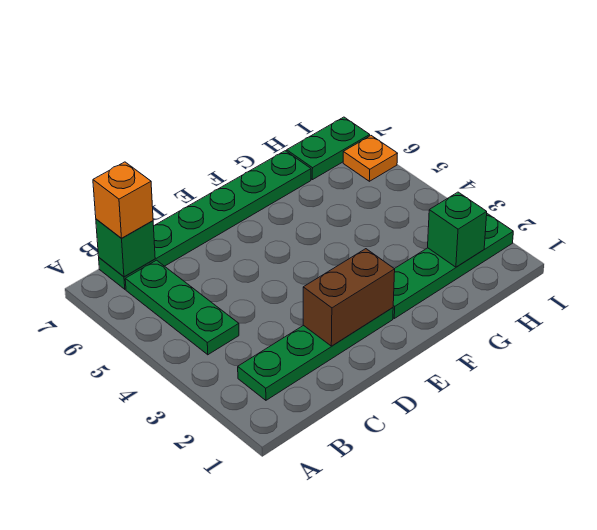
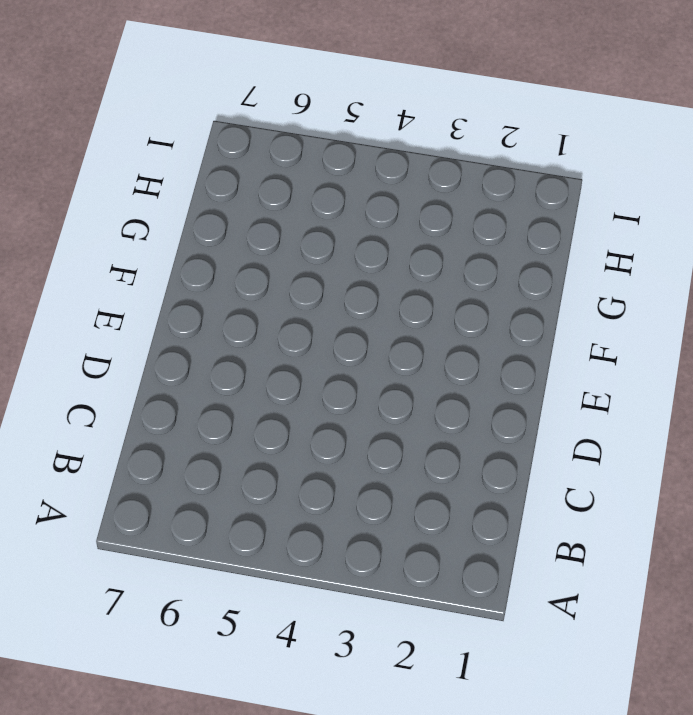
none -> green plate B2:E2 level 1
none -> green plate B4:B6 level 1

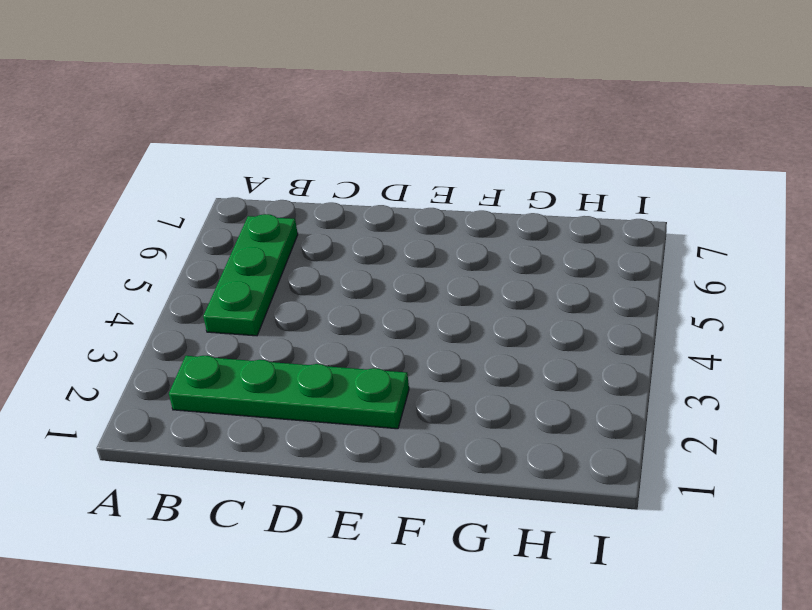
none -> green plate B7:G7 level 1
none -> green plate F2:I2 level 1

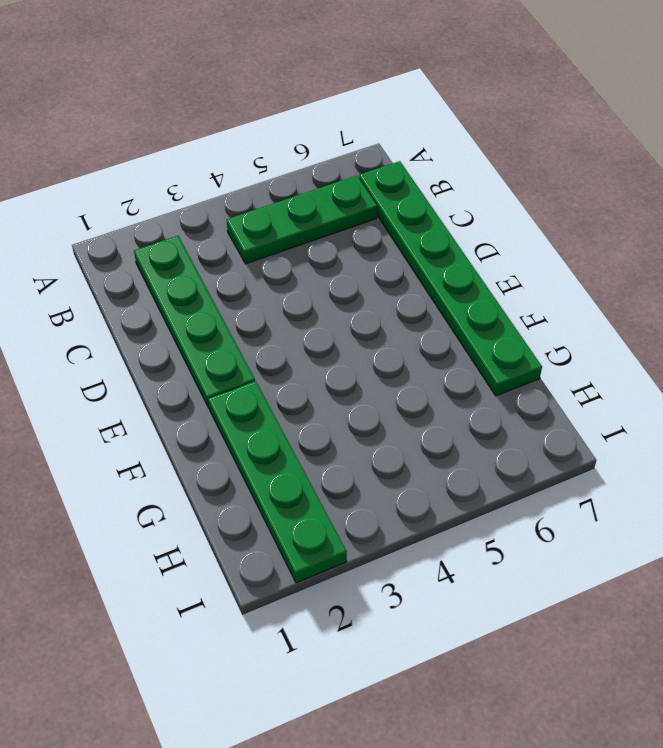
none -> green plate H7:I7 level 1
none -> orange plate I6 level 1

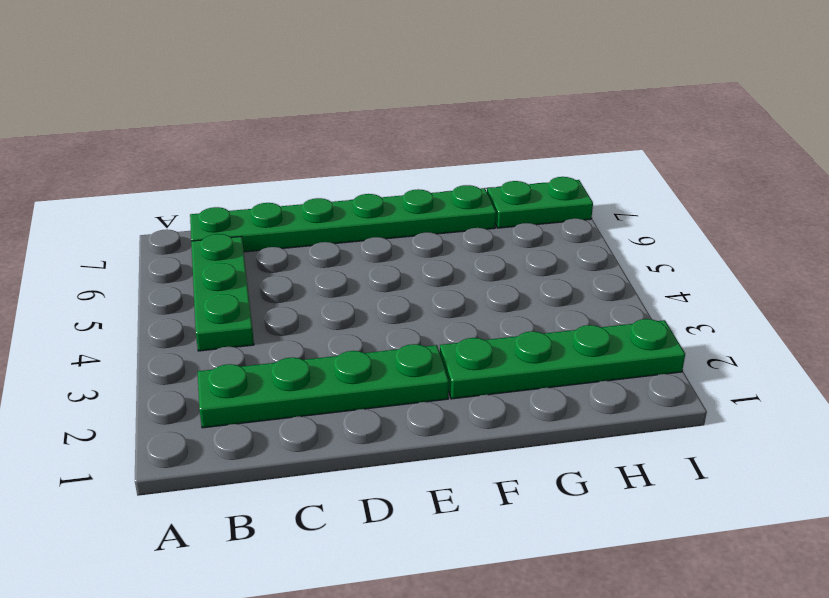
none -> orange plate I6 level 1
none -> green brick B7 level 2

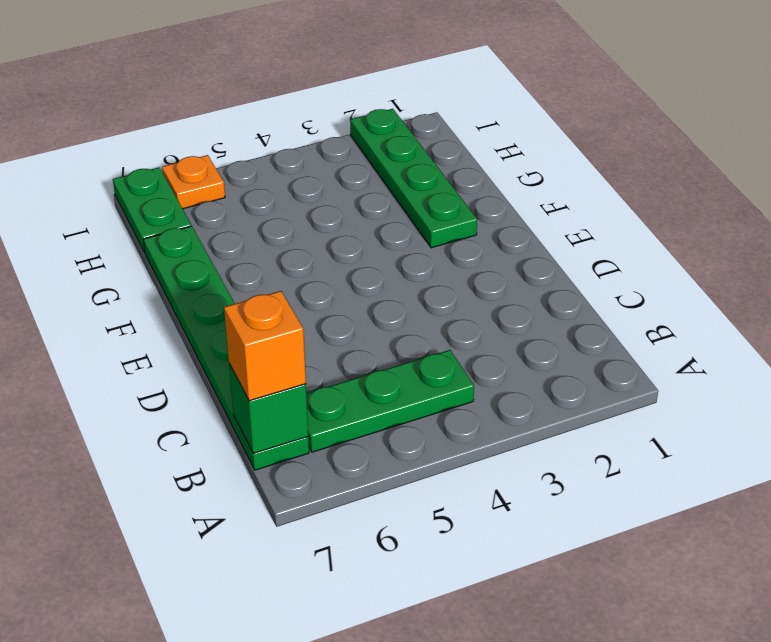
none -> green plate B2:E2 level 1
none -> brown brick D2:E2 level 2

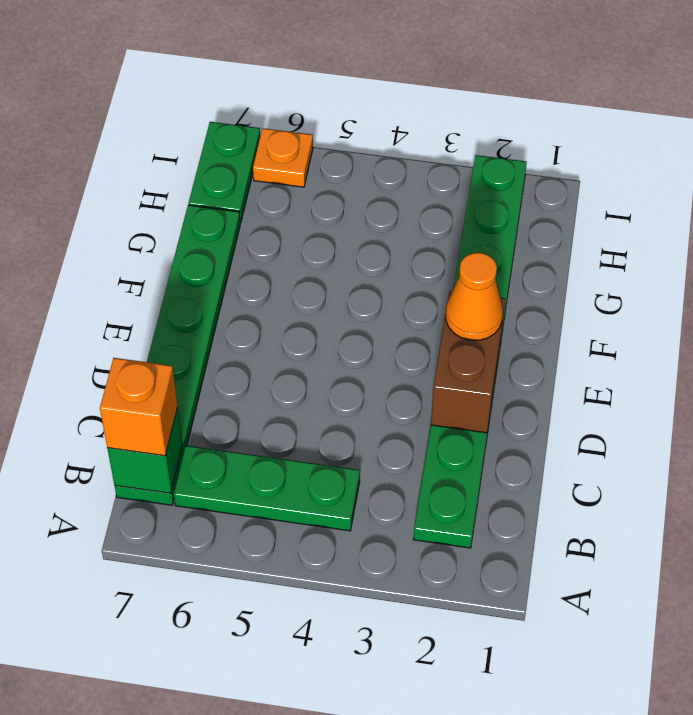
orange cone E2 level 3 -> none
none -> green brick H2 level 2

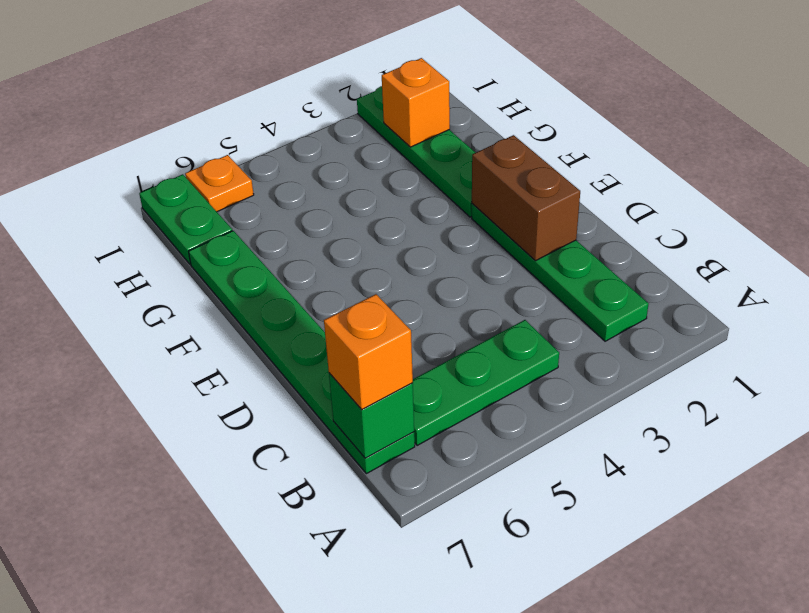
orange brick H2 level 2 -> green brick H2 level 2

